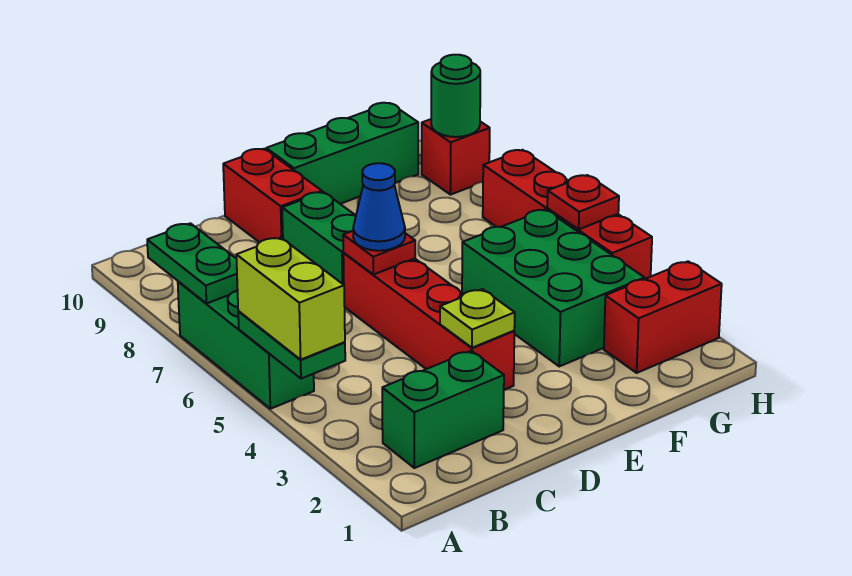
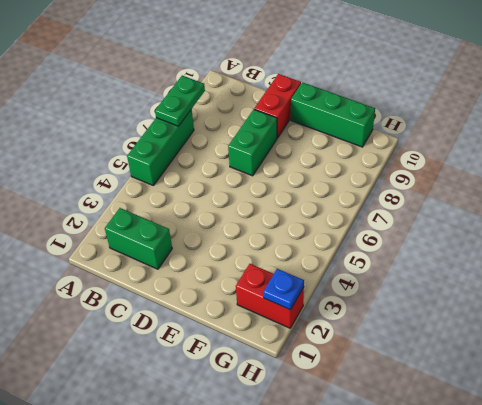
blue plate H2 level 2 -> none
none -> red brick D3:D6 level 1
none -> green brick F3:G5 level 1
none -> red brick H4:H7 level 1

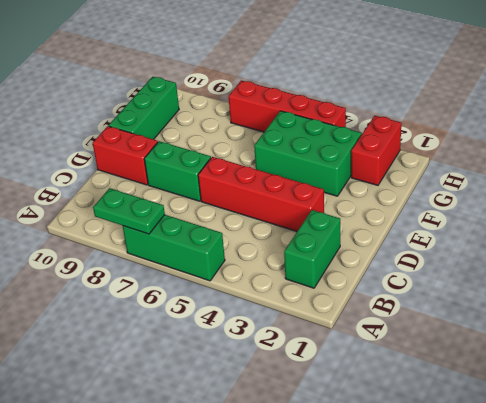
none -> red brick H9 level 1
none -> green plate A4:A5 level 2
none -> lime plate D3 level 2

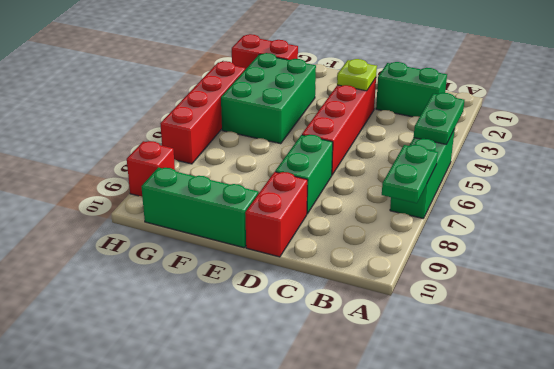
none -> red plate D6 level 2
none -> red plate H5 level 2
none -> green round brick H9 level 2

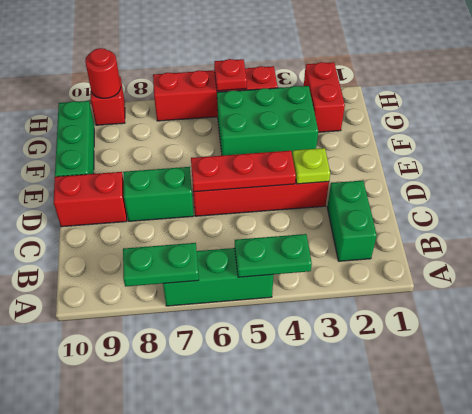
red plate D4:D6 level 2 -> red plate D6 level 2
red round brick H9 level 2 -> green round brick H9 level 2
none -> lime brick A4:A5 level 3
none -> blue cone D6 level 3

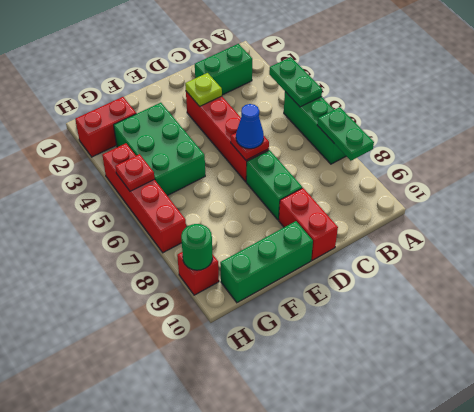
none -> lime brick A4:A5 level 3

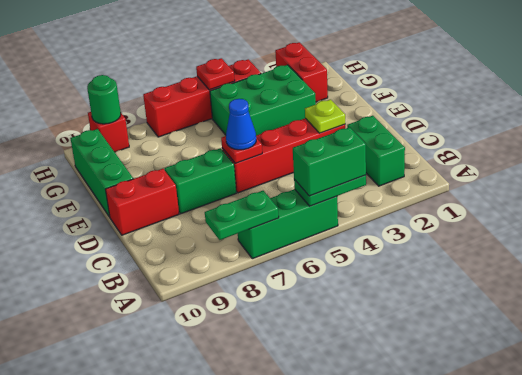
green brick A4:A5 level 3 -> lime brick A4:A5 level 3

